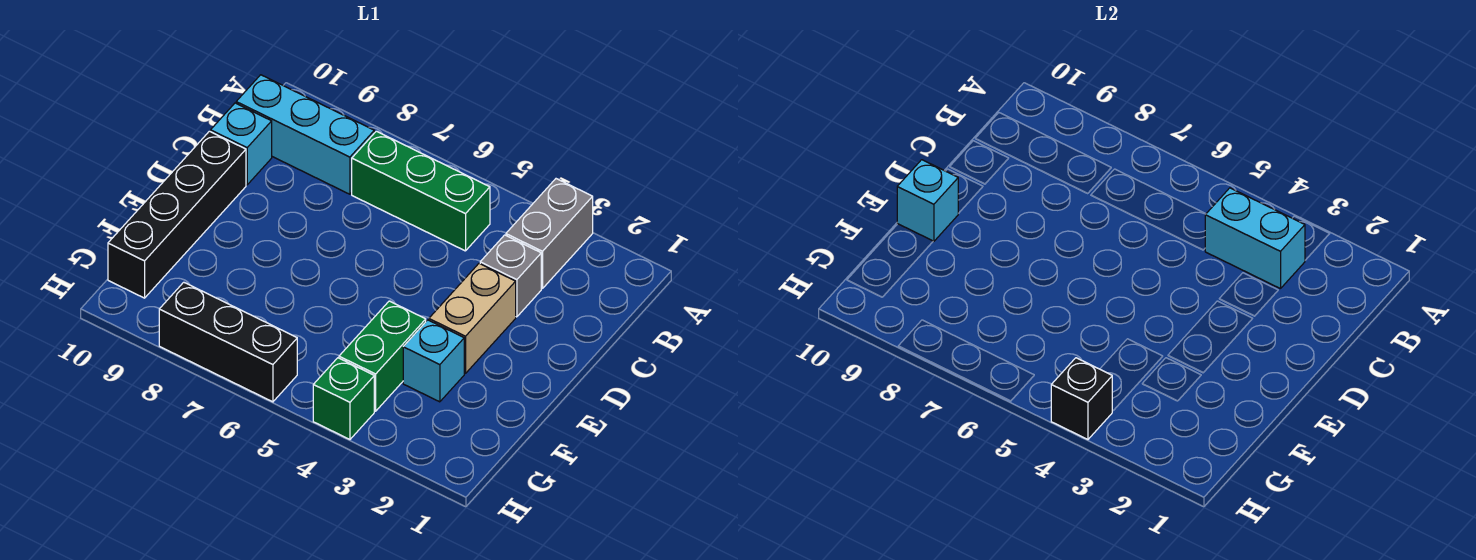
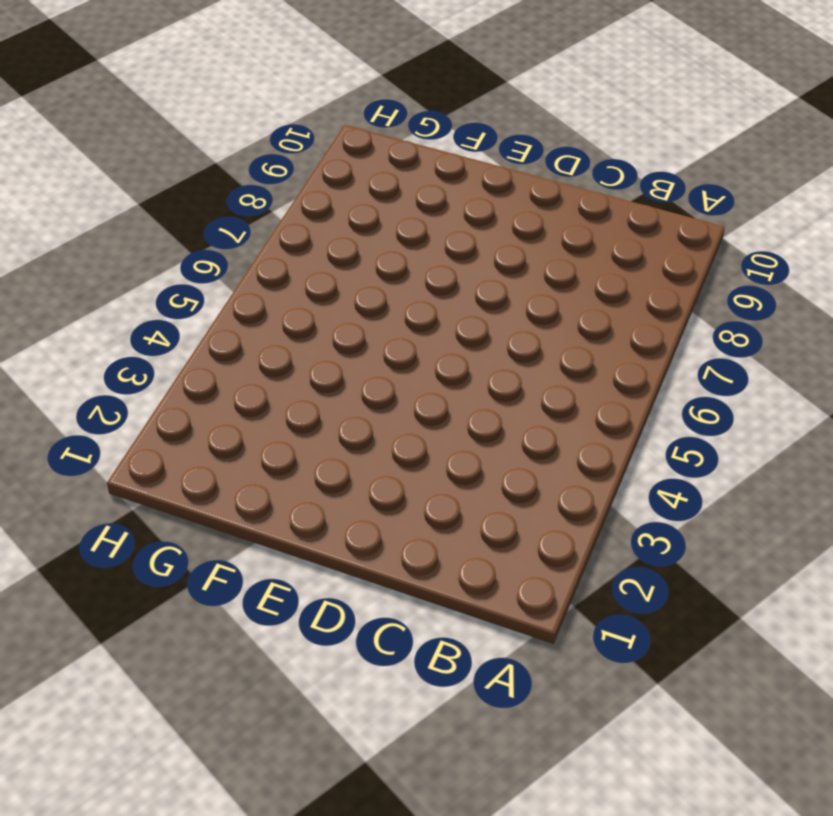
none -> grey brick A3:B3 level 1
none -> green brick B5:B7 level 1
none -> cyan brick B8:B10 level 1

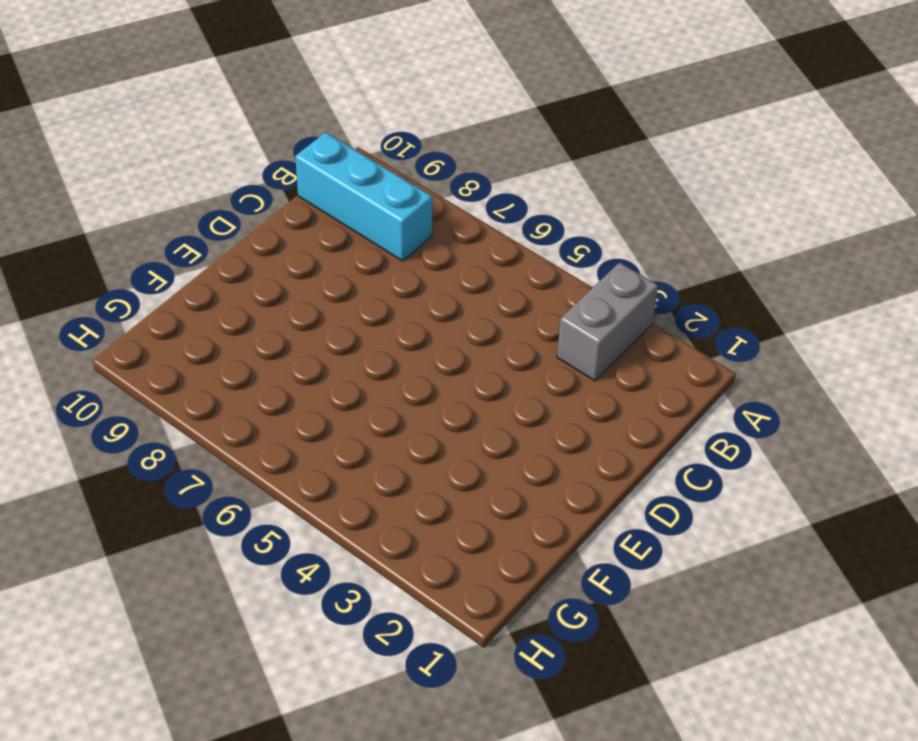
none -> green brick B5:B7 level 1
none -> grey brick C3 level 1
none -> cyan brick C10 level 1

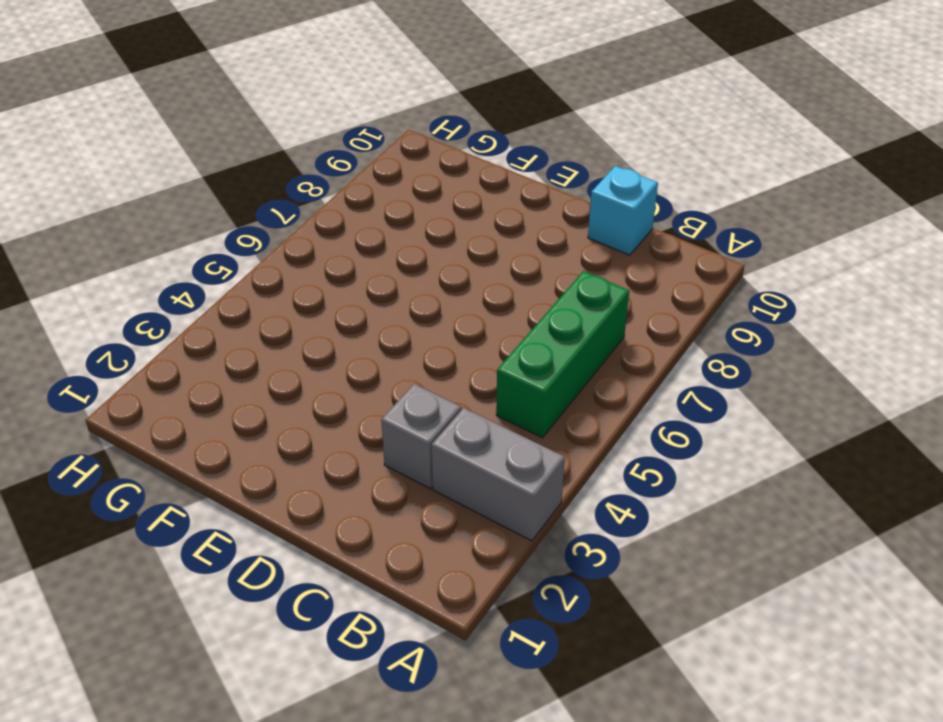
none -> cyan brick B8:B10 level 1
none -> tan brick D3:E3 level 1
none -> black brick D10:G10 level 1

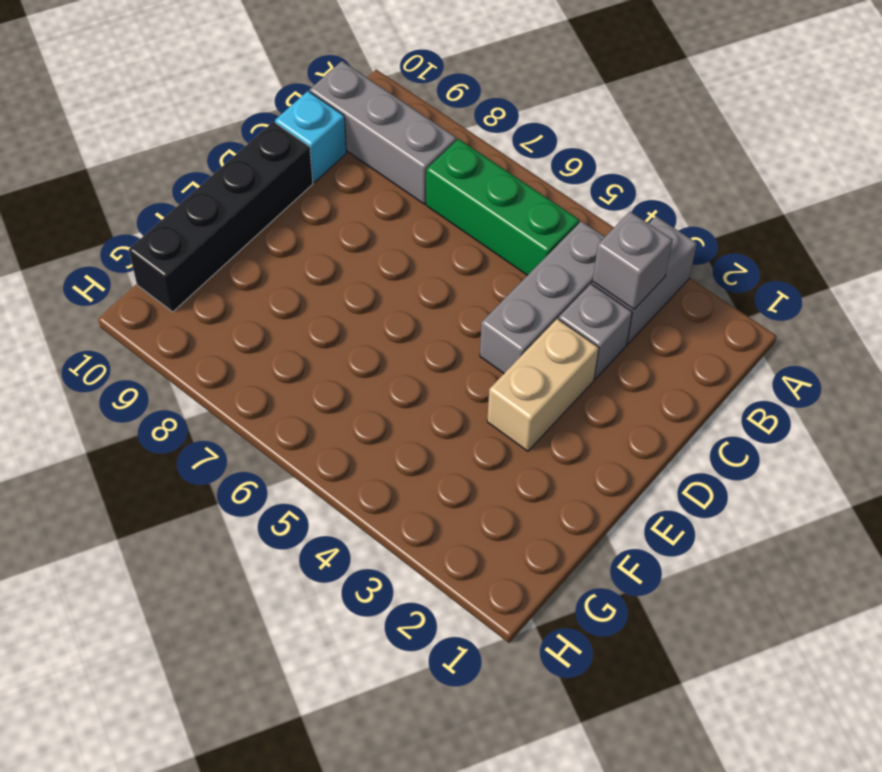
grey brick B3 level 2 -> cyan brick B3:B4 level 2
grey brick B4:D4 level 1 -> none
grey brick B8:B10 level 1 -> cyan brick B8:B10 level 1
none -> cyan brick F3 level 1
none -> green brick F4:G4 level 1
none -> green brick H4 level 1

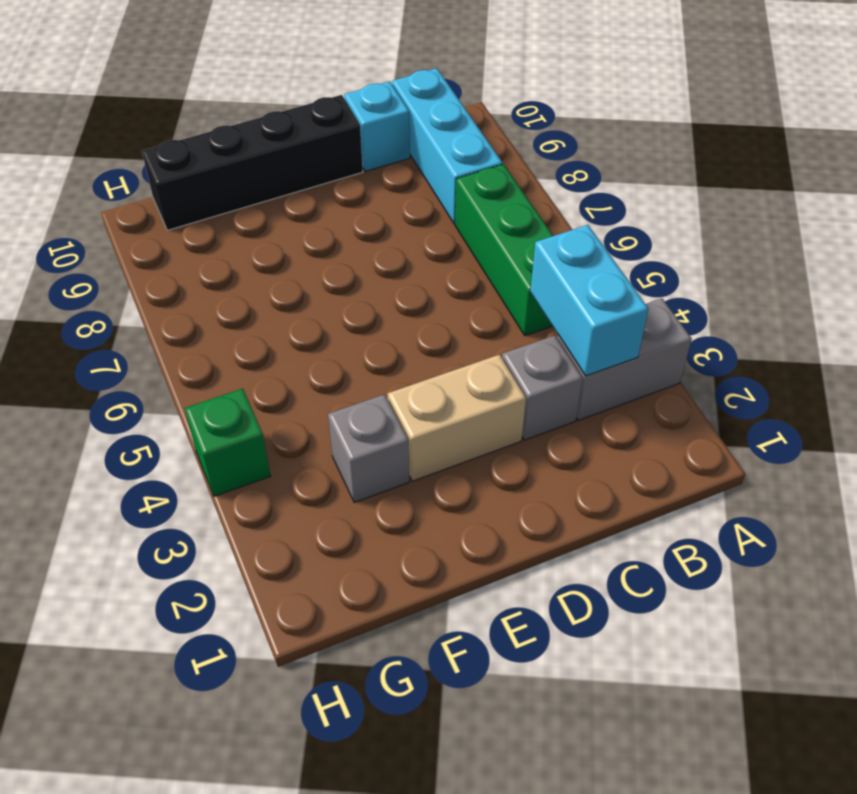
grey brick F3 level 1 -> cyan brick F3 level 1
none -> green brick F4:G4 level 1
none -> black brick H6:H8 level 1
none -> cyan brick E10 level 2

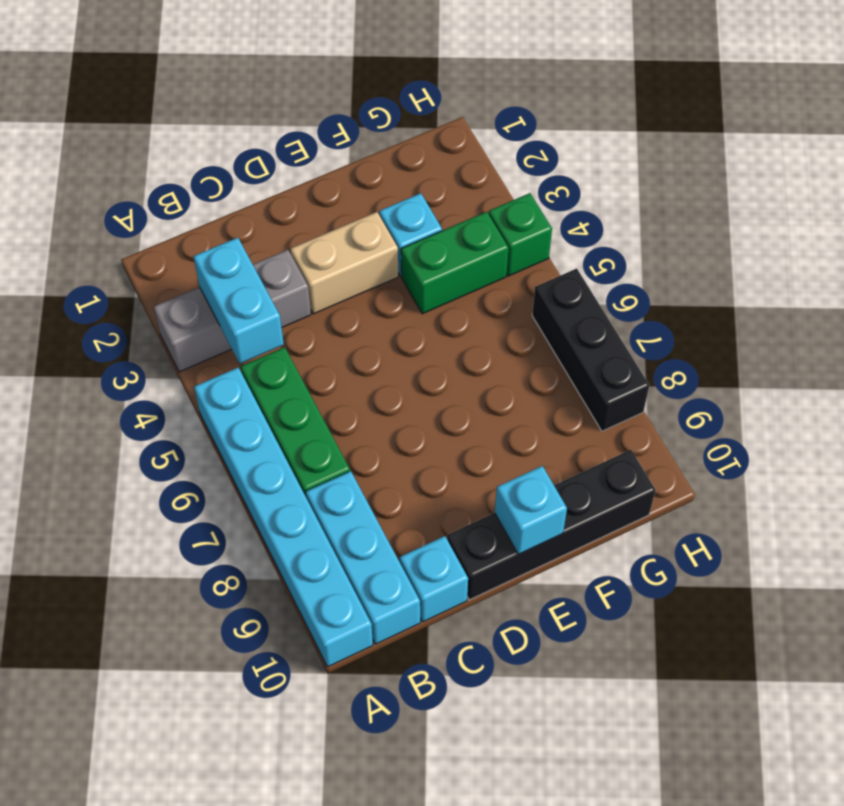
cyan brick A5:A10 level 1 -> none
none -> black brick H4 level 2

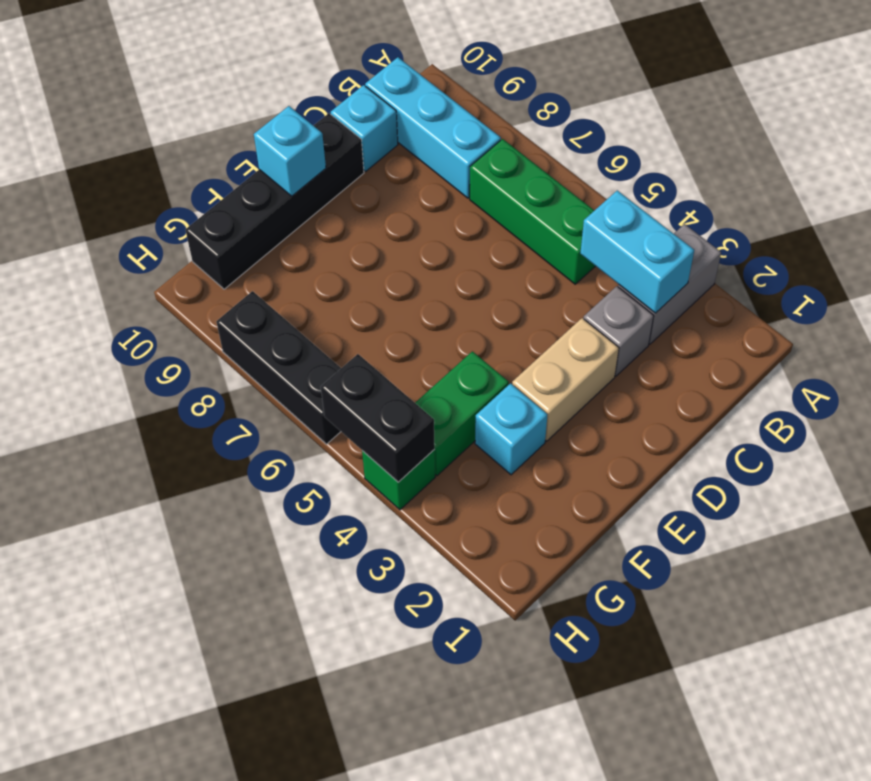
black brick H4:H5 level 2 -> black brick H4 level 2

